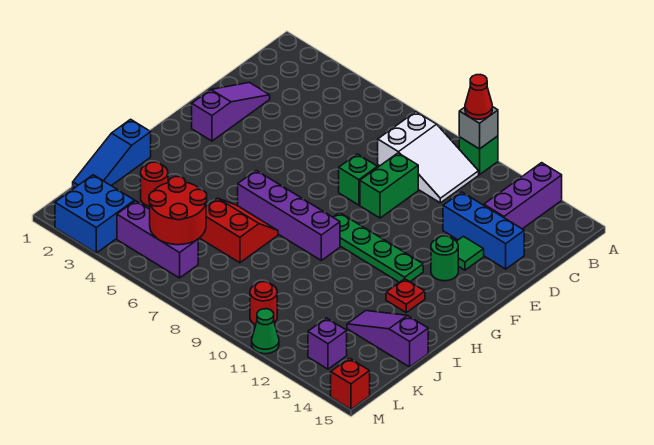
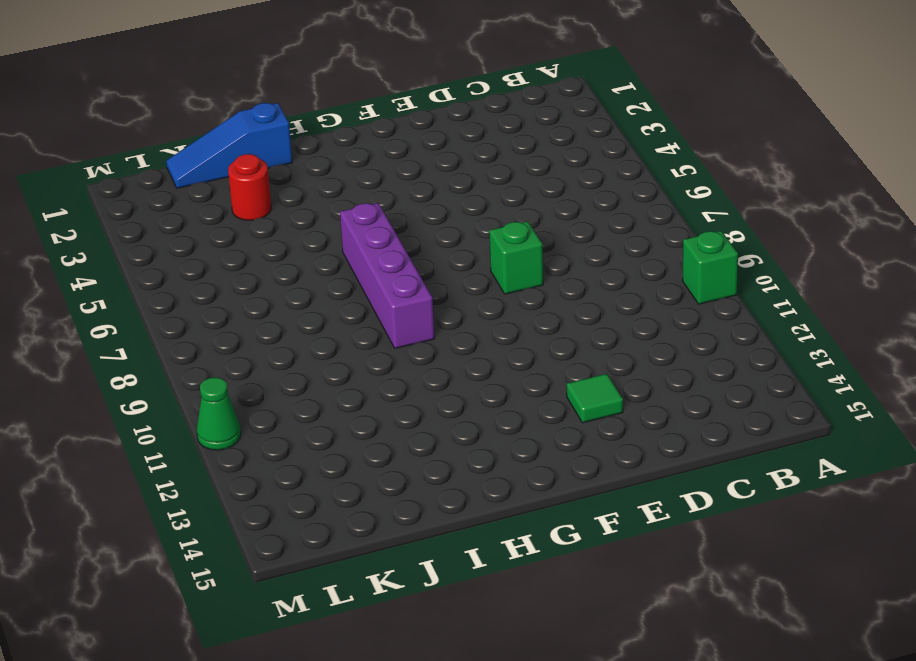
none -> purple brick A13:C13 level 1
none -> white slope B8:C10 level 1 top 8
none -> purple slope D2:F2 level 1 top F

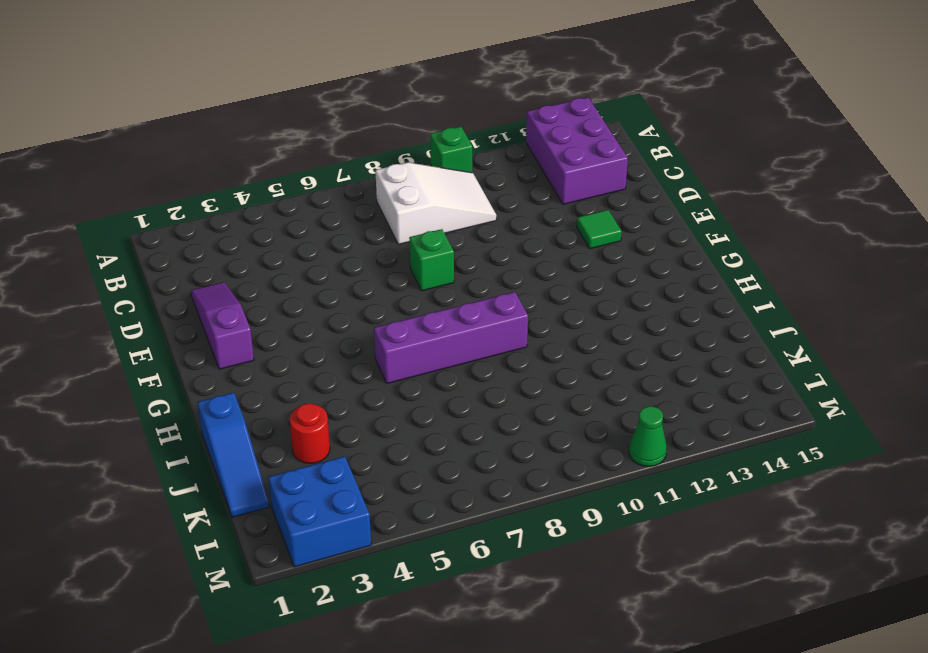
purple brick A13:C14 level 1 -> purple brick A13:C13 level 1
none -> green brick D9:E9 level 1
none -> blue brick D12:D14 level 1
none -> green round brick F13 level 1

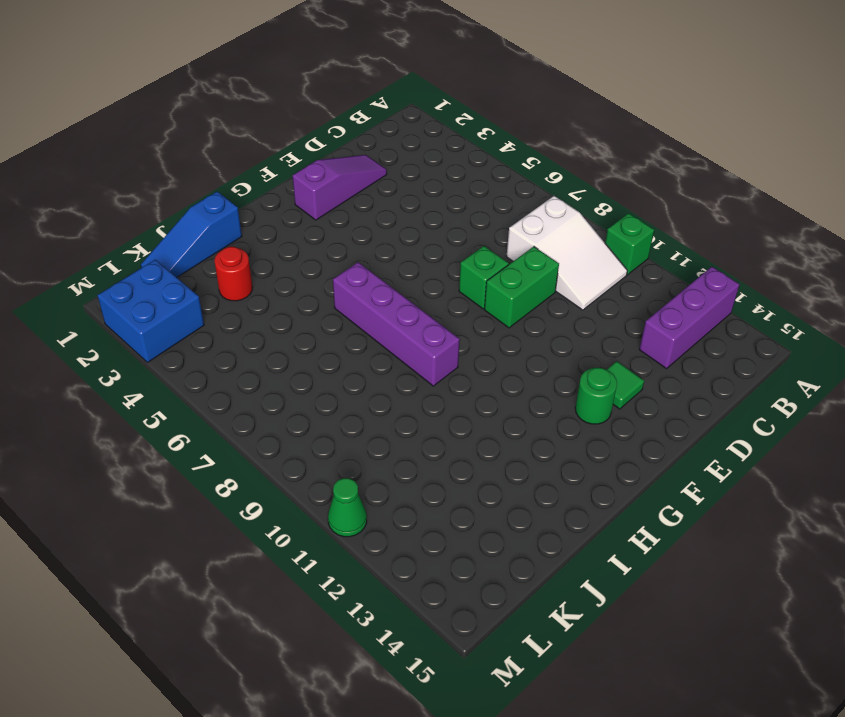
none -> blue brick D12:D14 level 1
none -> green plate G9:G12 level 1
none -> red plate H13 level 1

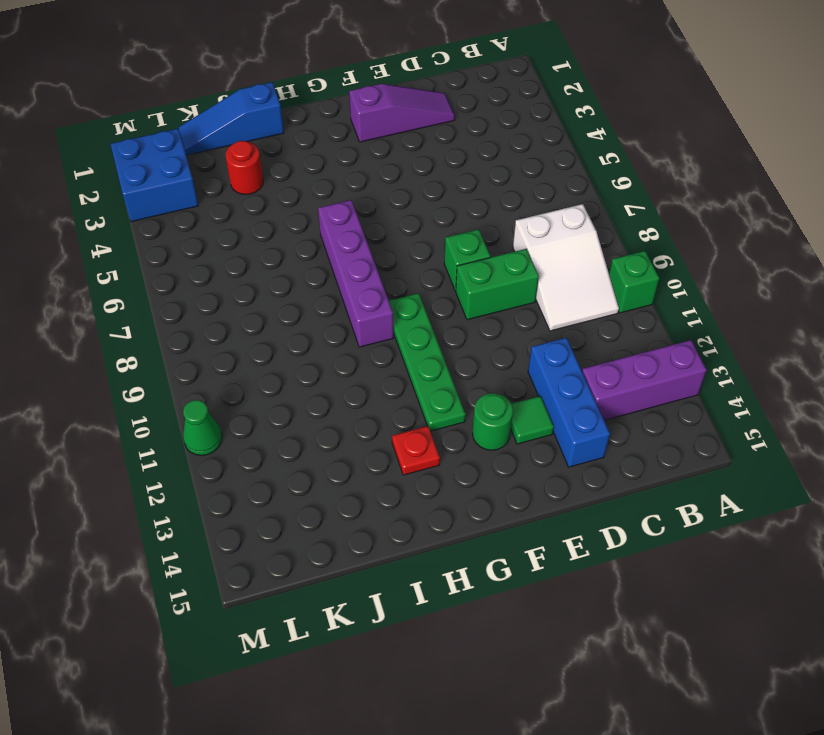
none -> red slope I6:J7 level 1 top J
none -> purple slope J13:J15 level 1 top 15
none -> purple brick L4:L6 level 1

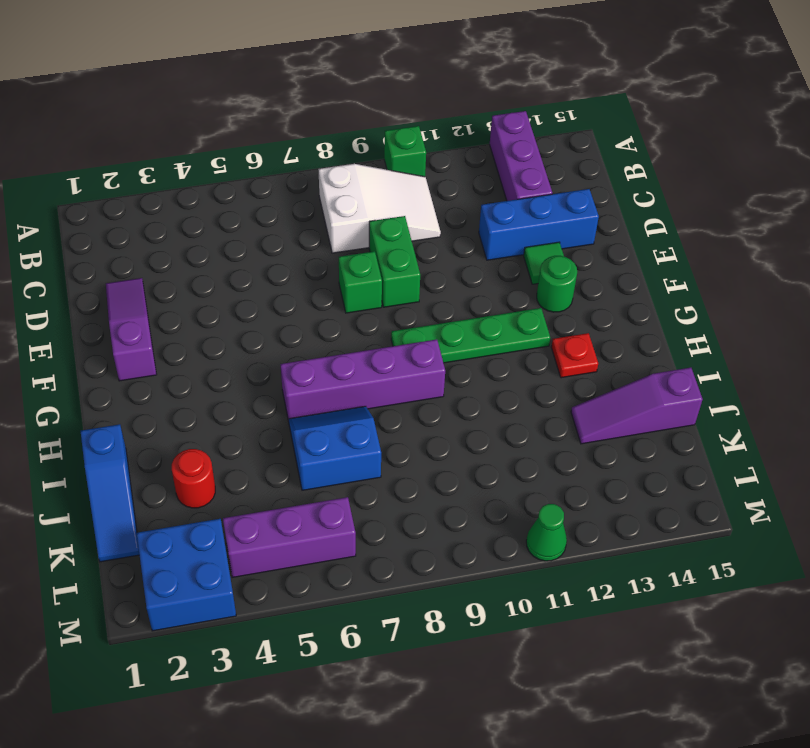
blue slope I6:J7 level 1 top J -> red slope I6:J7 level 1 top J
none -> red round brick L10 level 1
none -> purple brick L13 level 1
none -> red brick M15 level 1

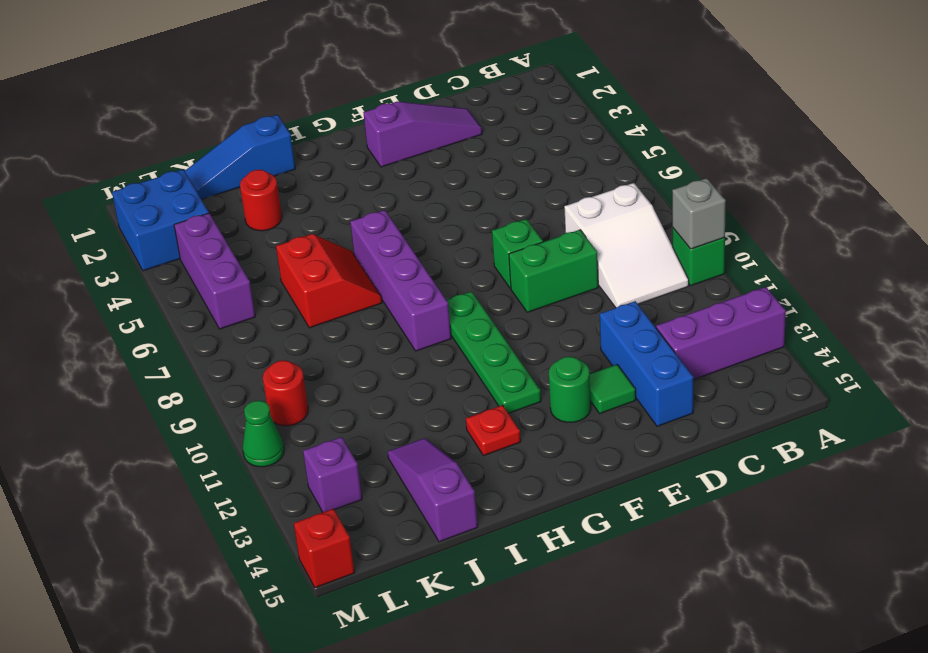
none -> red round brick K5:L6 level 2
none -> red cone A10 level 3

